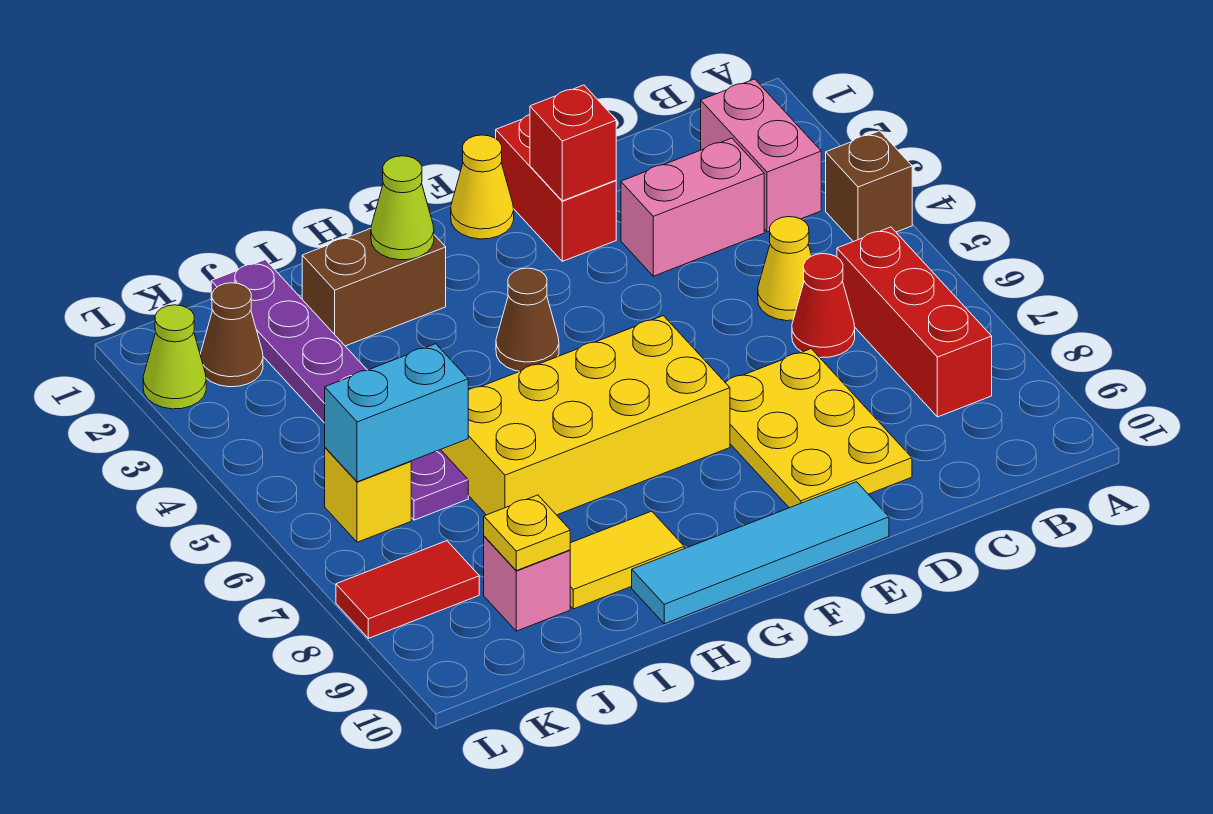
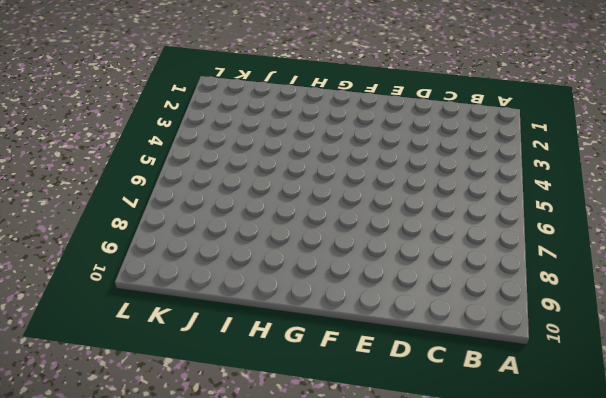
none -> brown brick A4 level 1
none -> pink brick B2:B3 level 1
none -> red brick B6:B8 level 1

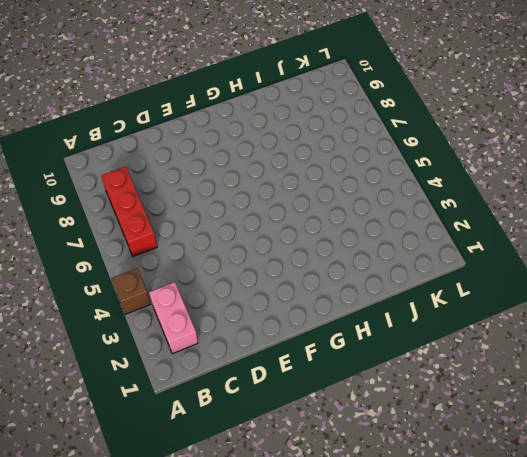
none -> pink brick C3:D3 level 1
none -> yellow cone C5 level 1
none -> red cone C6 level 1

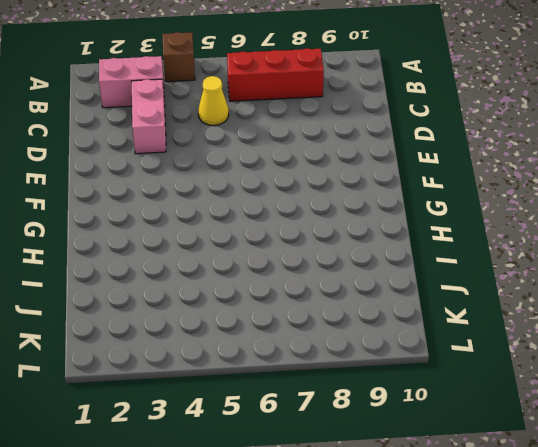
none -> red cone C6 level 1
none -> yellow plate D7:E9 level 1
none -> red brick E1:E2 level 1

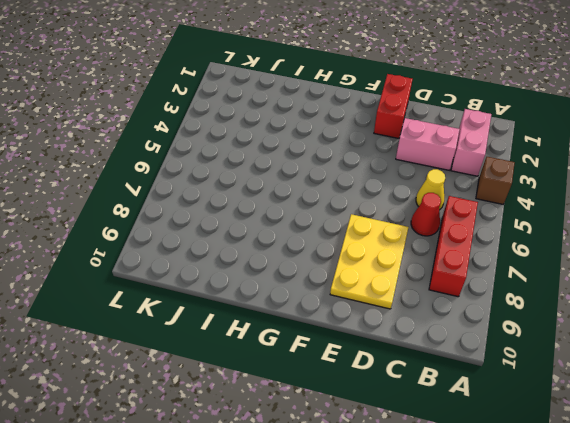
none -> cyan tile E10:H10 level 1
none -> yellow cone F1 level 1
none -> yellow brick F6:I7 level 1

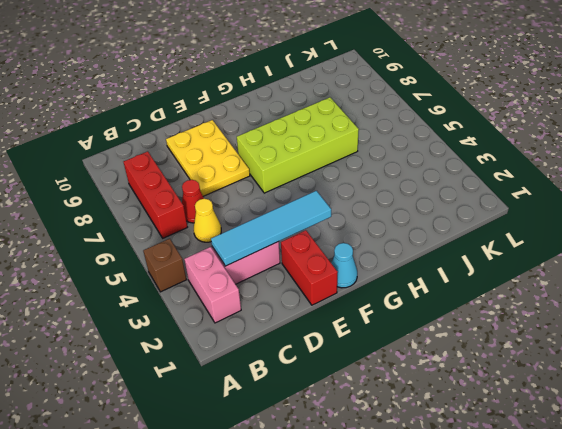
cyan tile C3:F3 level 2 -> cyan tile E10:H10 level 1
cyan cone F1 level 1 -> yellow cone F1 level 1
lime brick F6:I7 level 1 -> yellow brick F6:I7 level 1
none -> brown cone G4 level 1
none -> brown brick H2:I2 level 1
none -> yellow tile H9:I9 level 1

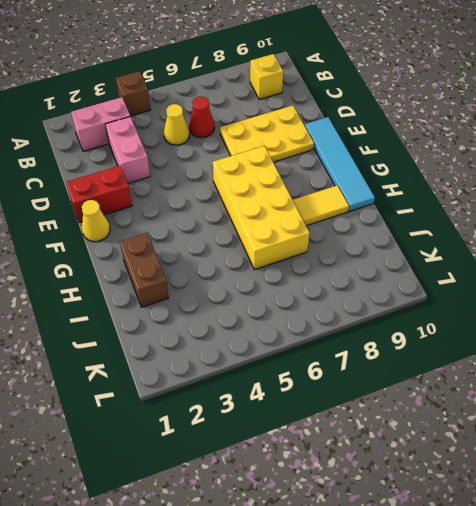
yellow brick B9 level 1 -> yellow brick K6 level 1
yellow tile H8:H9 level 1 -> yellow tile H9:I9 level 1
none -> red brick B6:B8 level 1
none -> brown cone G4 level 1
none -> purple plate J1:J6 level 1

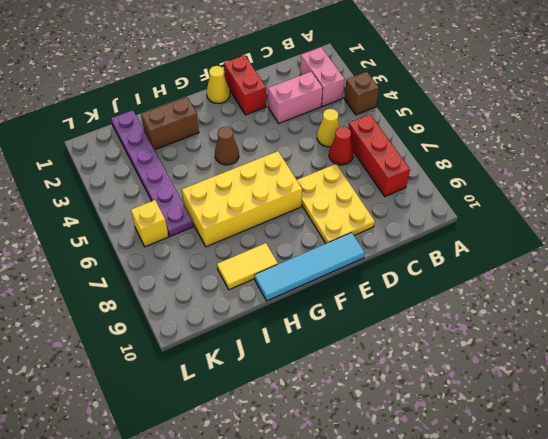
none -> pink brick J9 level 1
none -> brown cone K2 level 1
none -> red tile K8:L8 level 1

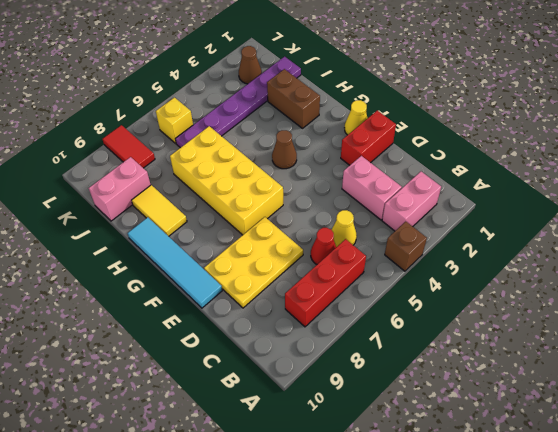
pink brick J9:J10 level 1 -> pink brick J9 level 1
none -> lime cone L2 level 1
none -> red brick E2 level 2
none -> lime cone H2 level 2

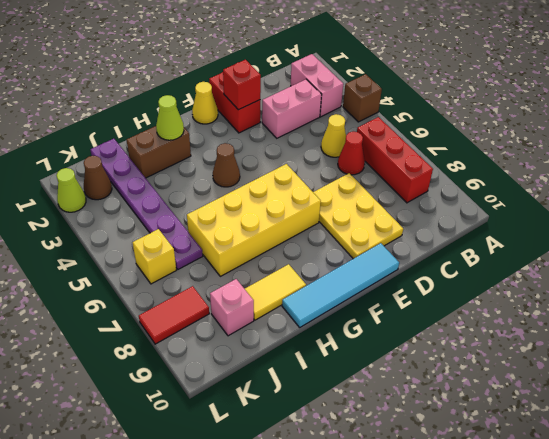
none -> cyan brick J6:K6 level 2
none -> yellow plate J9 level 2

